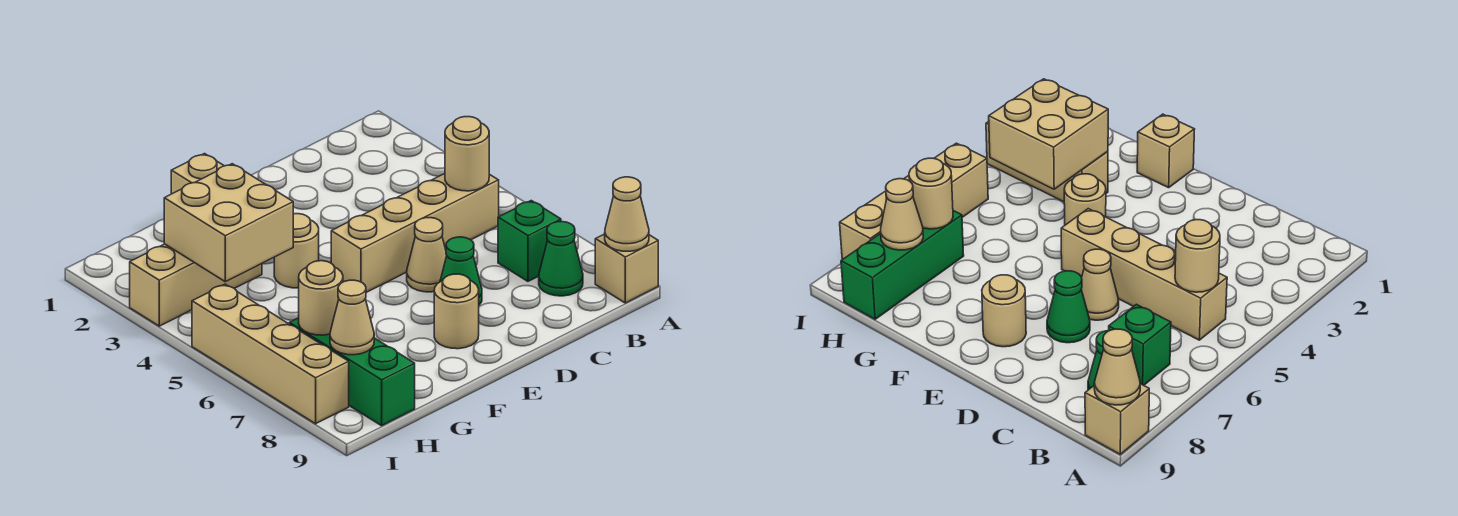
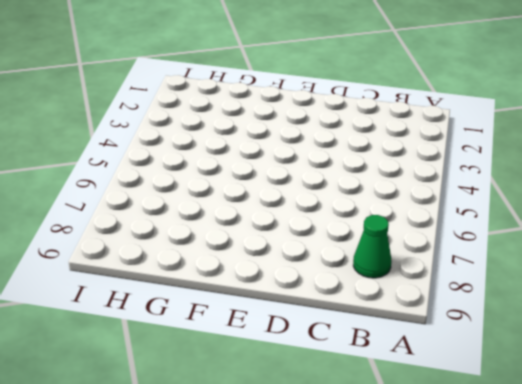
none -> tan brick A9 level 1
none -> tan brick B5:E5 level 1
none -> green brick B7 level 1

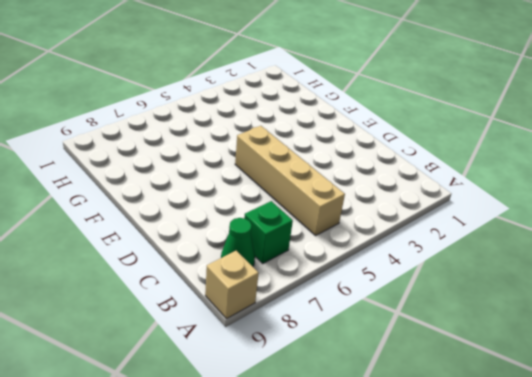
none -> tan cone D6 level 1
none -> green cone D7 level 1
none -> tan round brick E8 level 1

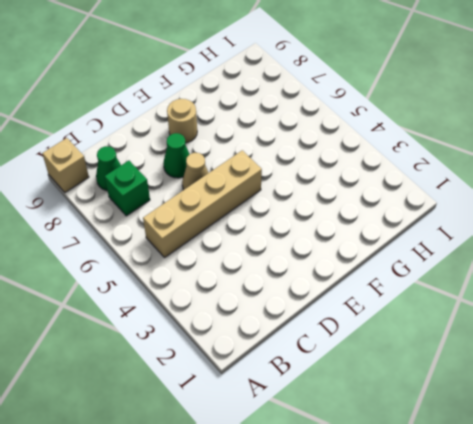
none -> tan brick F1 level 1
none -> tan round brick F4 level 1
none -> tan brick G3:I3 level 1

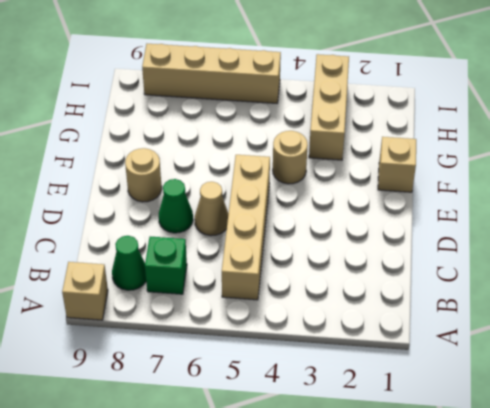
none -> green brick H7:H9 level 1
none -> tan cone A9 level 2
none -> tan round brick B5 level 2

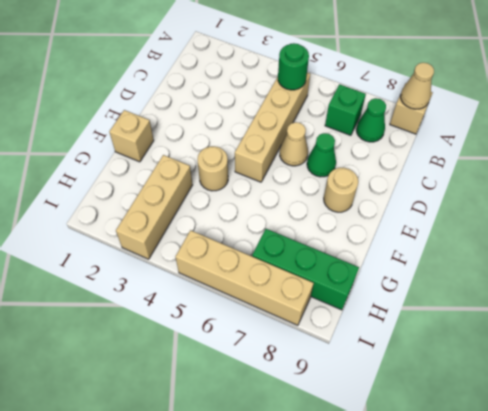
green round brick B5 level 2 -> tan round brick B5 level 2
none -> tan brick G3:H4 level 2
none -> tan round brick H7 level 2
none -> tan cone H8 level 2

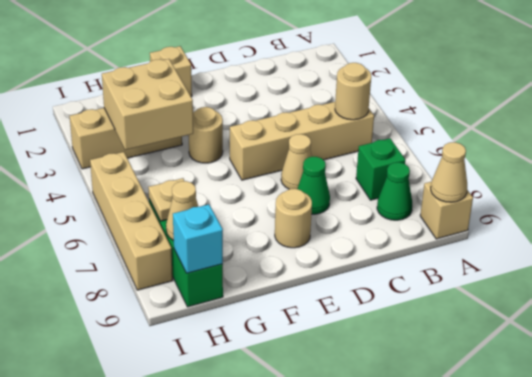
tan plate H7 level 2 -> tan round brick H7 level 2
cyan brick H9 level 2 -> none

